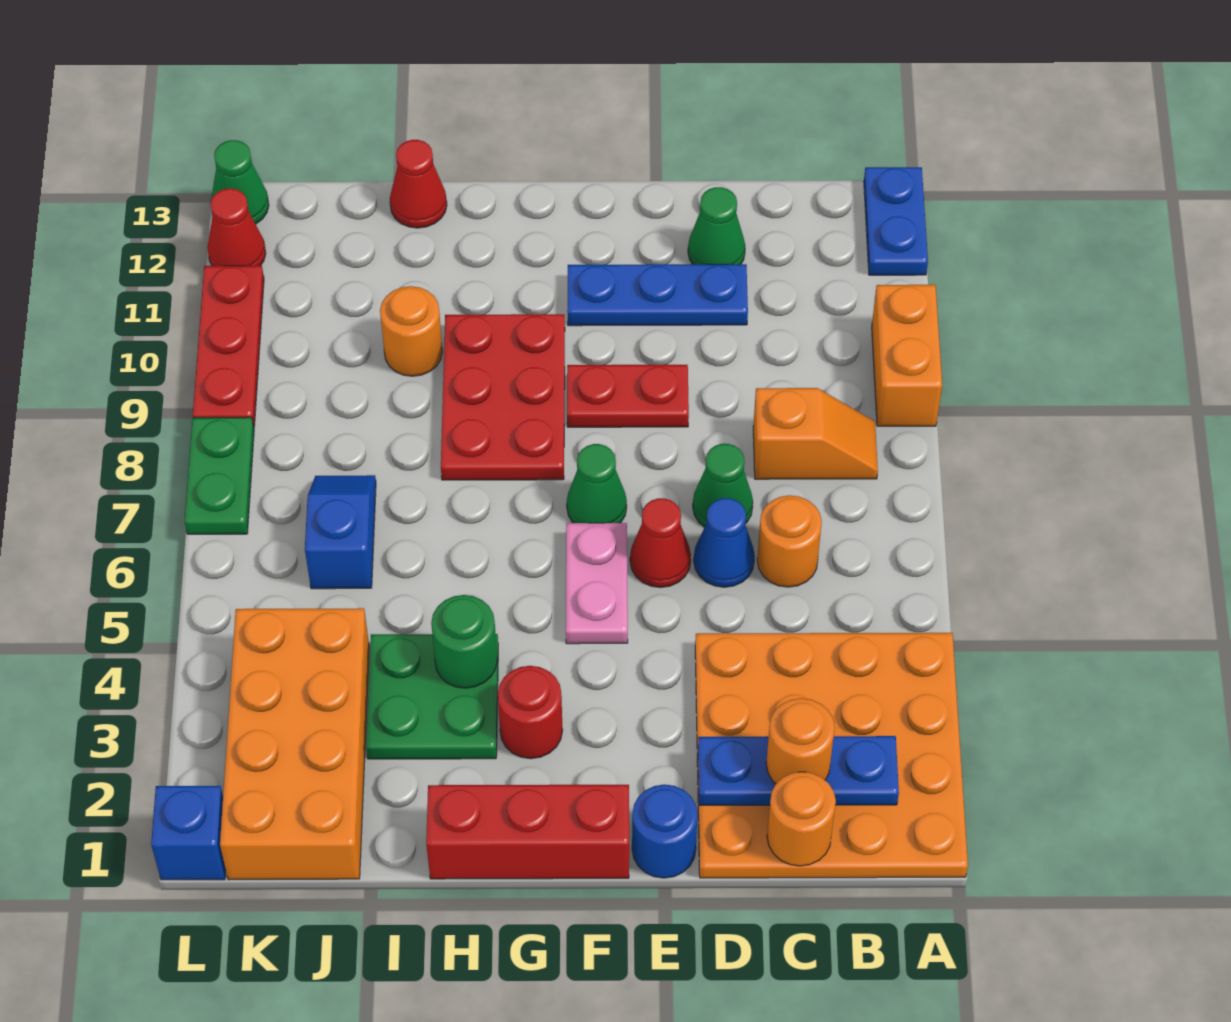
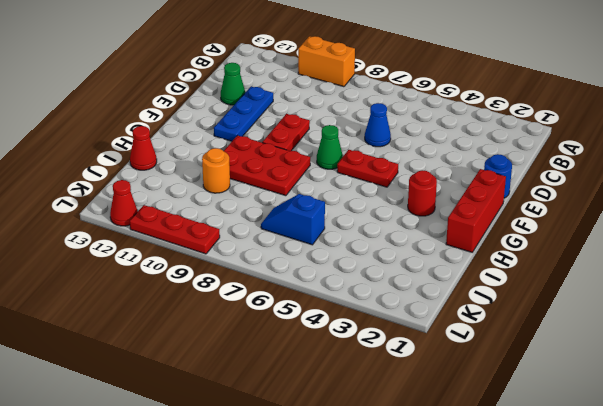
red plate F5:F6 level 1 -> pink plate F5:F6 level 1
none -> orange plate A1:D4 level 1
none -> blue plate A12:A13 level 1
none -> orange slope B8:C8 level 1 top C
none -> orange round brick C6 level 1

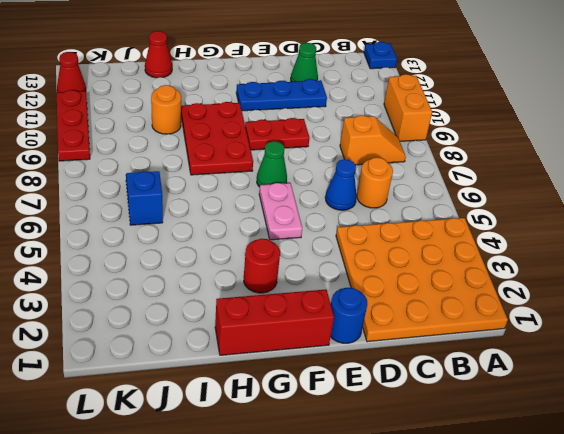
blue plate A13 level 1 -> blue plate A12:A13 level 1
none -> green cone D7 level 1
none -> red cone E6 level 1
none -> green plate H3:I4 level 1
none -> orange brick J1:K4 level 1

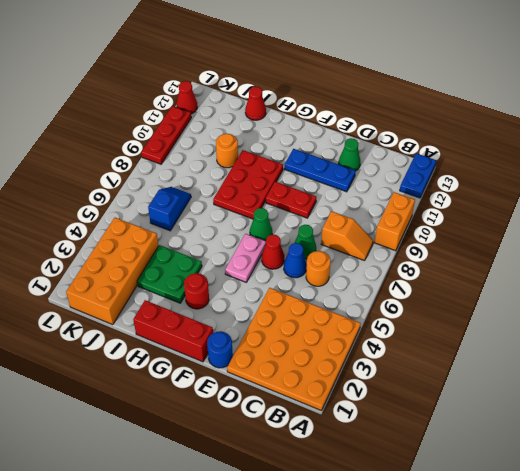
none -> blue brick L1 level 1
none -> green plate L7:L8 level 1
none -> green cone L13 level 1
none -> blue plate B2:D2 level 2

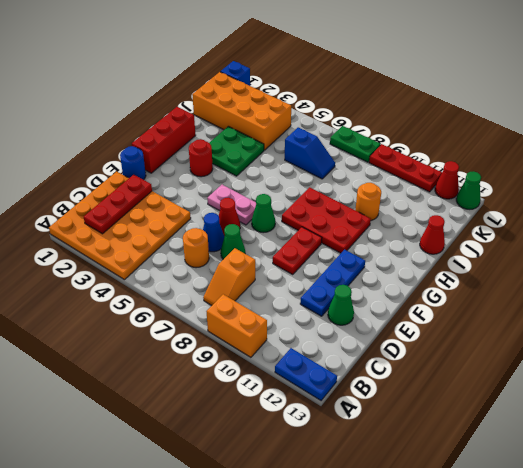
red plate B2:D2 level 2 -> blue plate B2:D2 level 2
none -> orange round brick C1 level 2
none -> green round brick H4 level 2
none -> orange round brick C2 level 3

